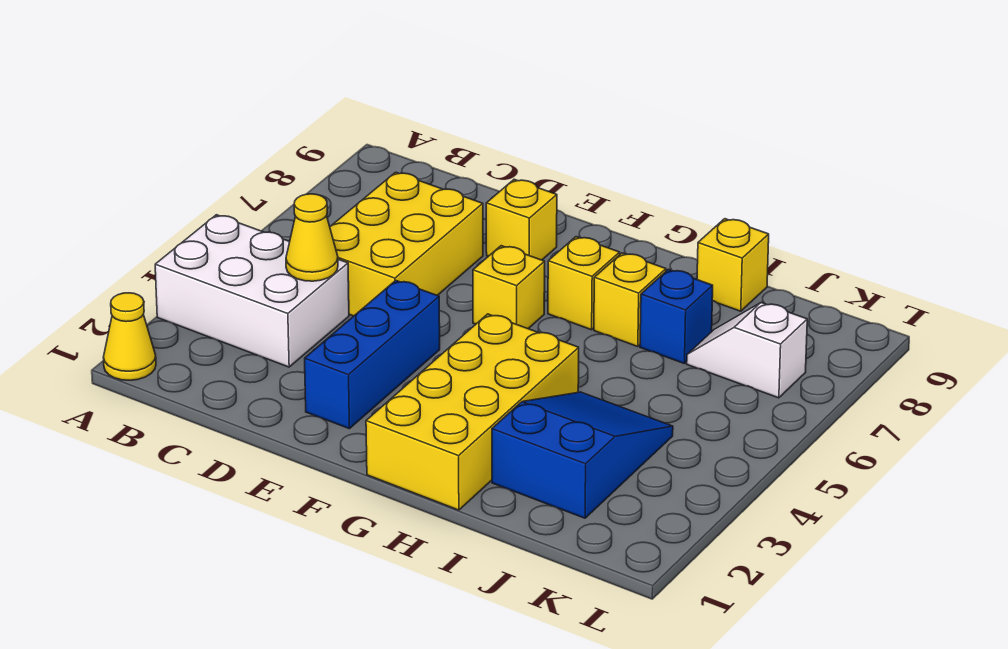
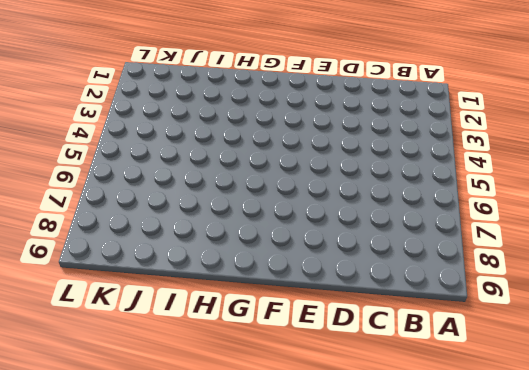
none -> yellow cone A1 level 1
none -> white brick A3:C4 level 1
none -> yellow brick C5:D7 level 1

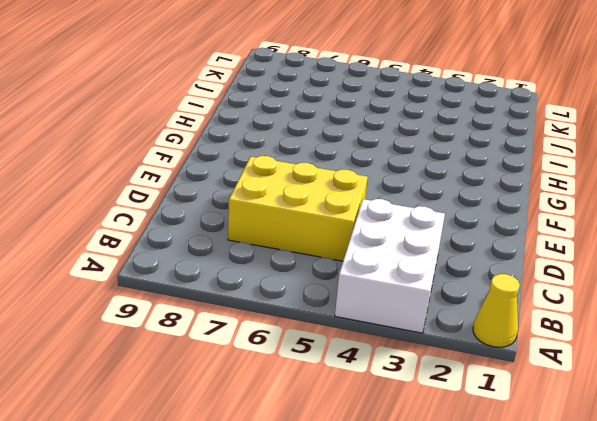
none -> blue brick E2:E4 level 1
none -> yellow brick E8 level 1
none -> yellow brick F6 level 1

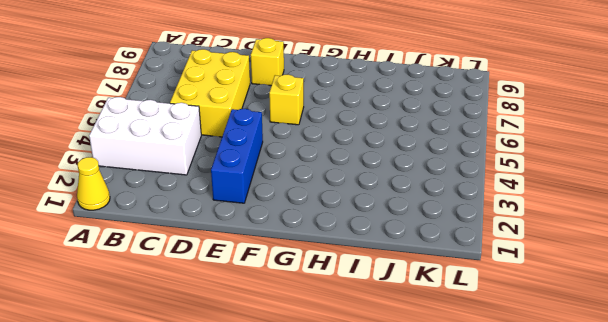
none -> yellow brick G1:H4 level 1
none -> yellow brick G7 level 1
none -> yellow brick H7 level 1

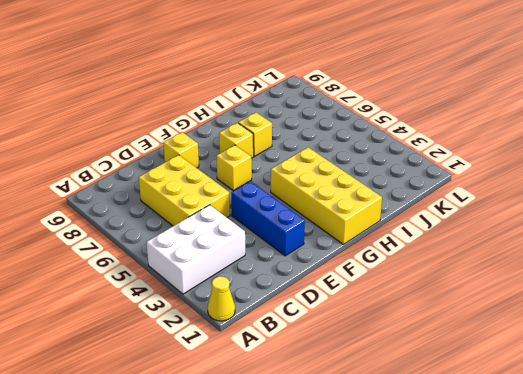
none -> blue slope I2:J4 level 1 top 2
none -> blue brick I7 level 1
none -> yellow brick I9 level 1

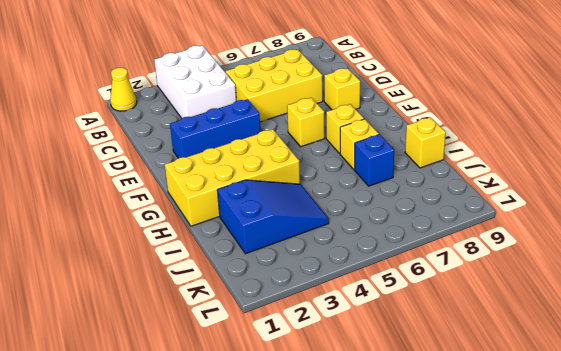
none -> white slope J7:K7 level 1 top K
none -> yellow cone C4 level 2

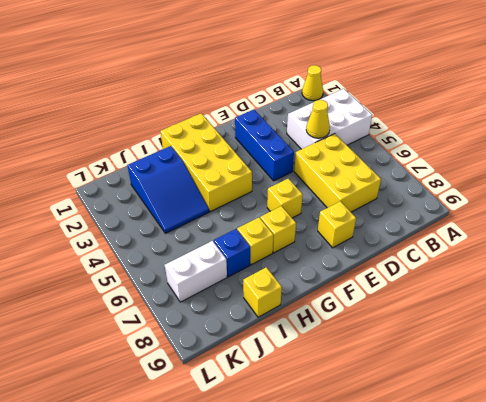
white brick J7:K7 level 1 -> white slope J7:K7 level 1 top K

